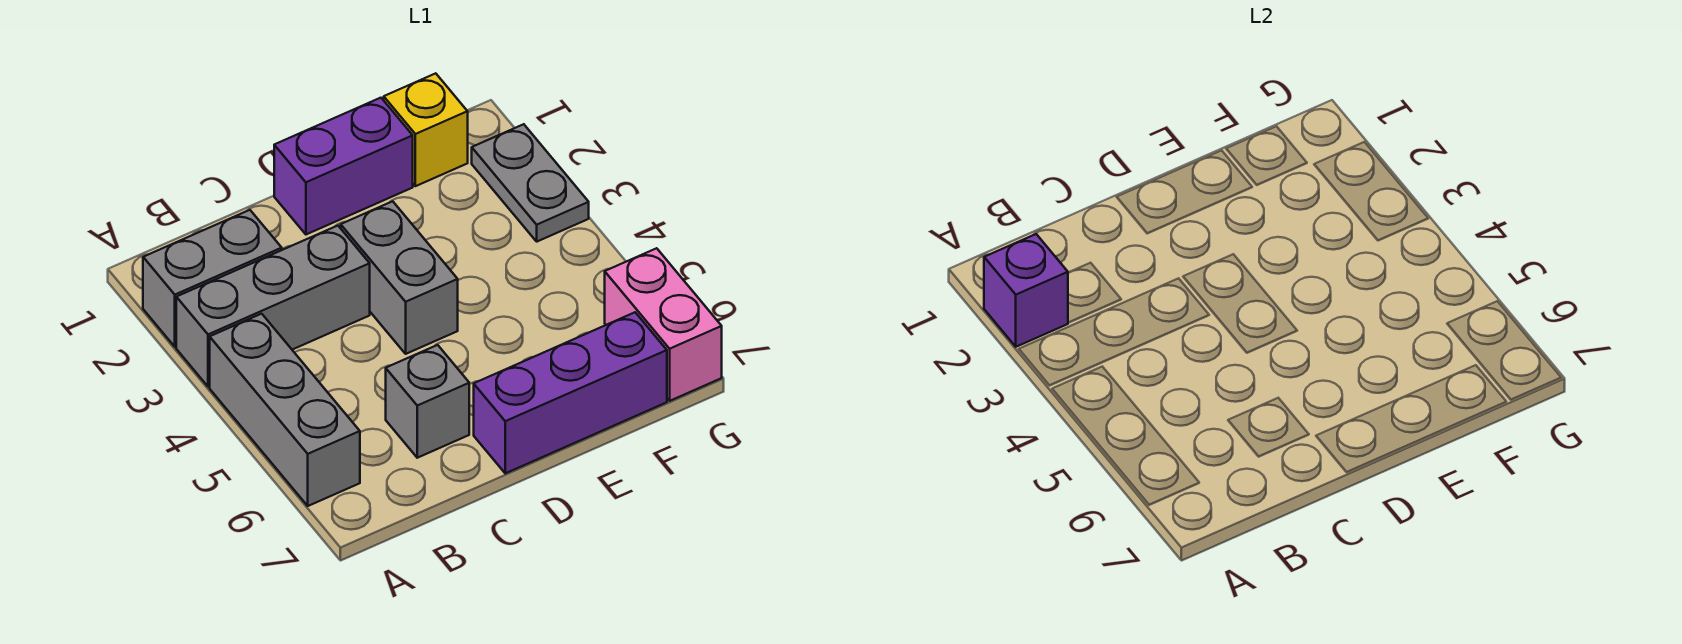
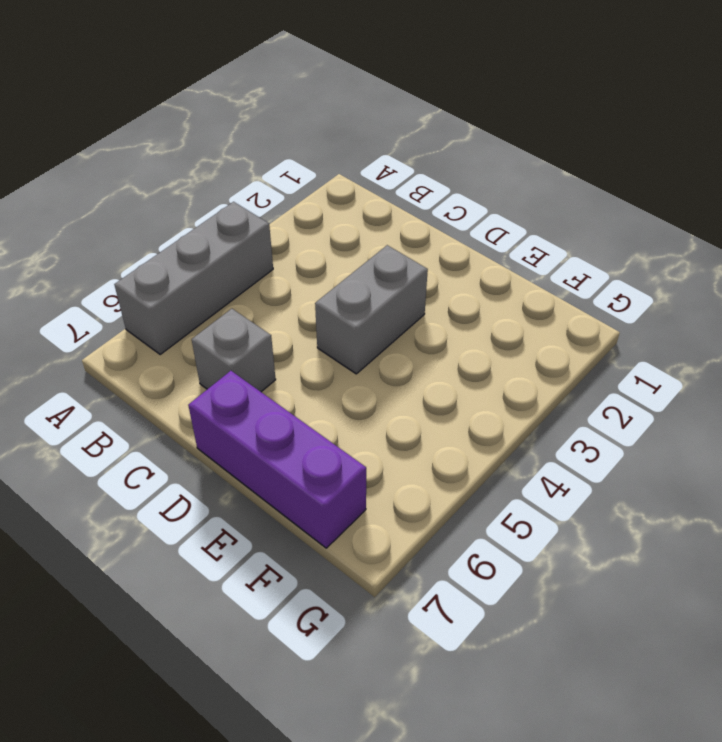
none -> grey brick A2:B2 level 1
none -> grey brick A3:C3 level 1

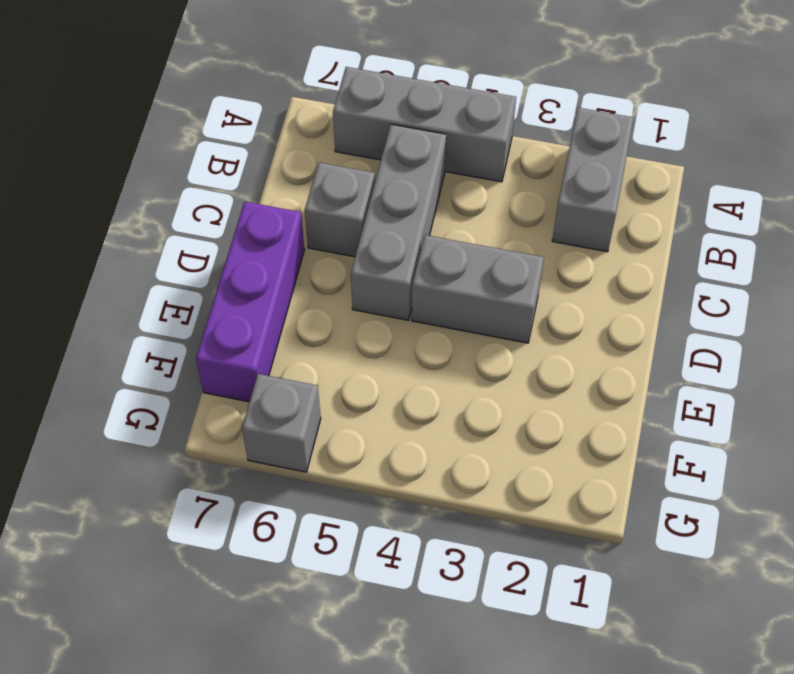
grey brick B5:D5 level 1 -> grey brick A3:C3 level 1
grey brick G6 level 1 -> pink brick G6:G7 level 1
none -> purple brick D1:E1 level 1
none -> yellow brick F1 level 1

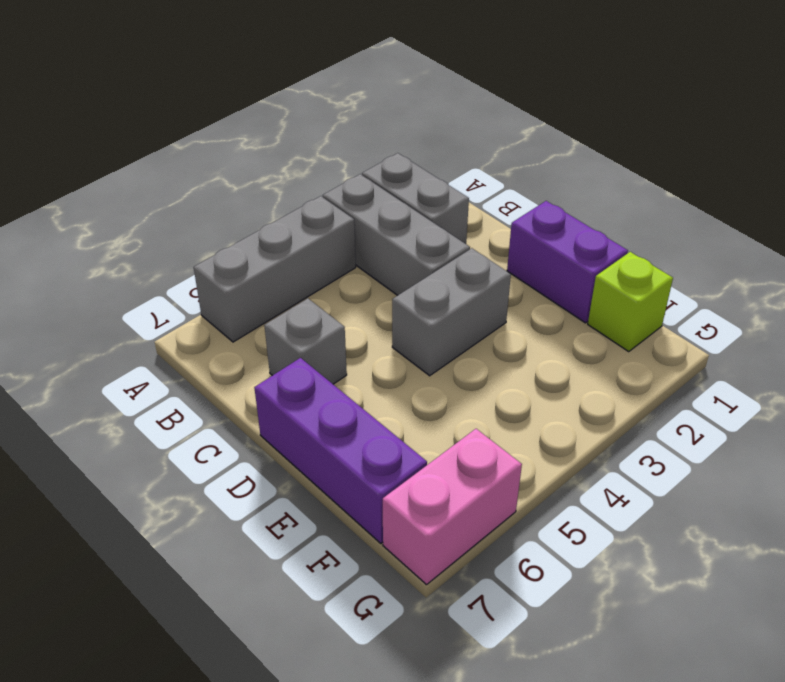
lime brick F1 level 1 -> yellow brick F1 level 1
none -> grey plate G2:G3 level 1
none -> purple brick A2 level 2

